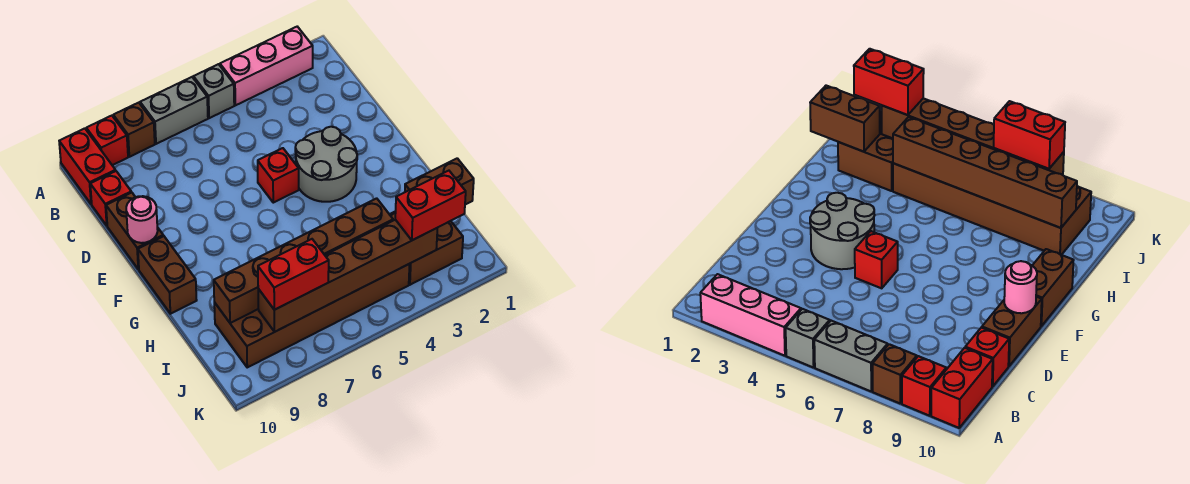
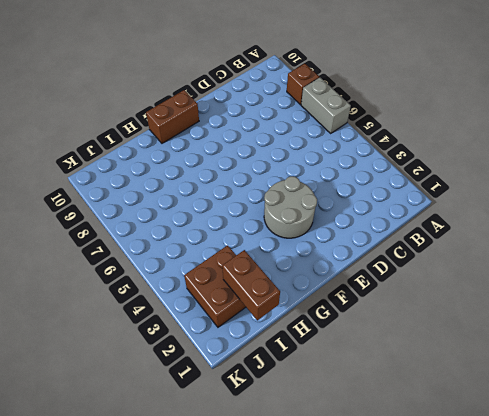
none -> pink brick A2:A4 level 1
none -> grey brick A5 level 1
none -> red brick A9 level 1

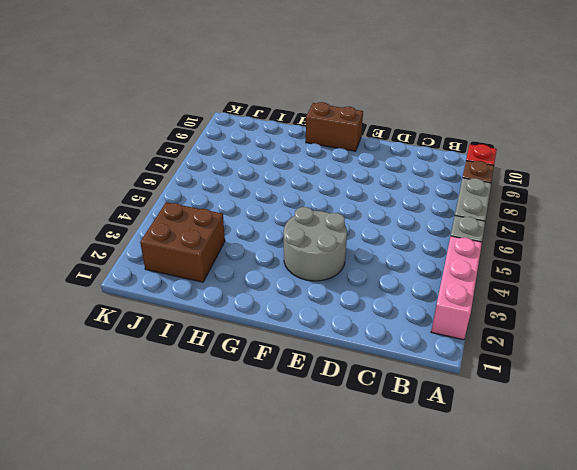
none -> red brick A10:B10 level 1
none -> red brick C10 level 1
none -> brown brick D10:E10 level 1

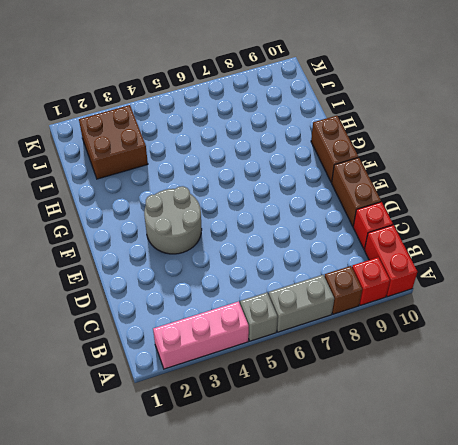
none -> red brick E5 level 1
none -> brown brick I4:J9 level 1
none -> pink round brick E10 level 2

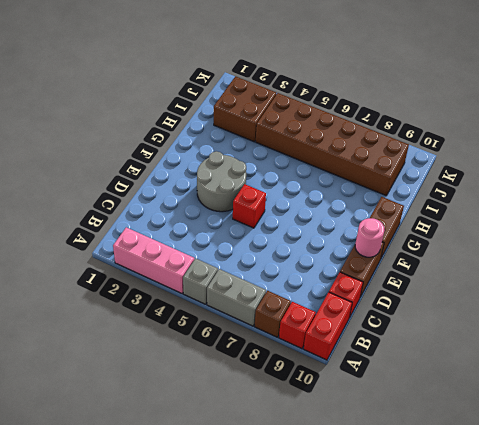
none -> brown brick I1:I2 level 2
none -> brown brick I4:I9 level 2
none -> brown brick J3:J8 level 2

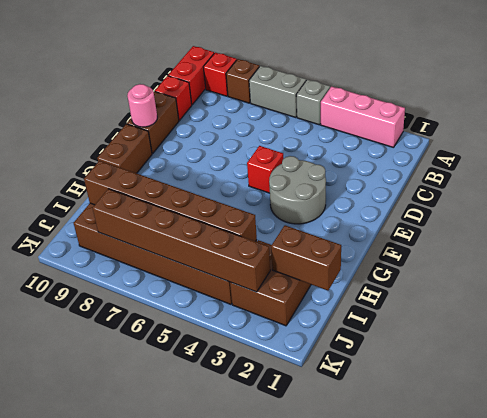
none -> red brick J2:J3 level 3
none -> red brick J7:J8 level 3

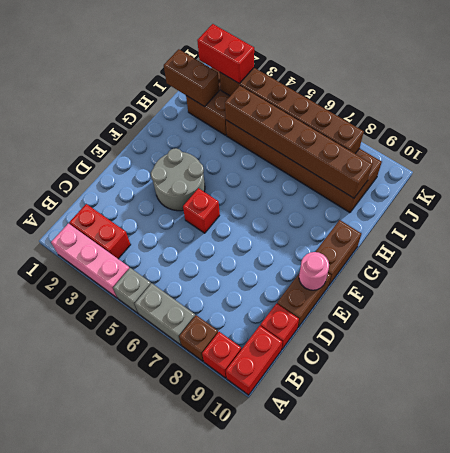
red brick B2:B3 level 1 -> red brick J7:J8 level 3

